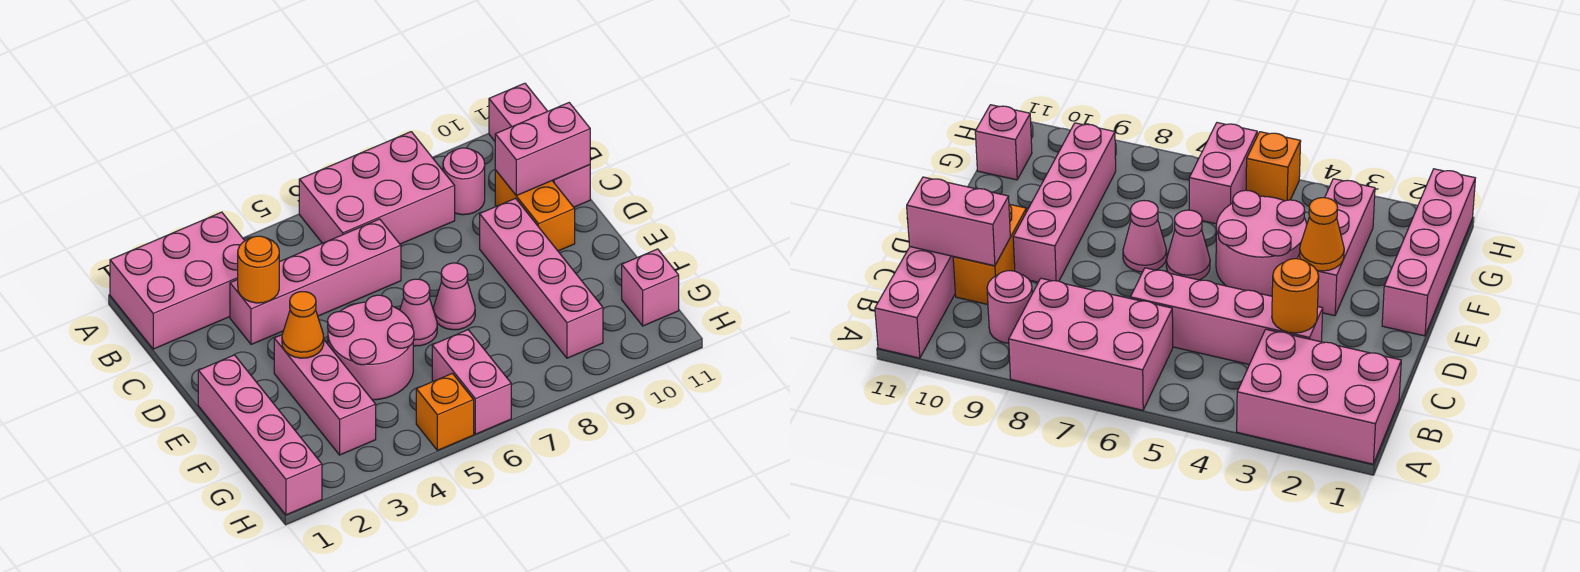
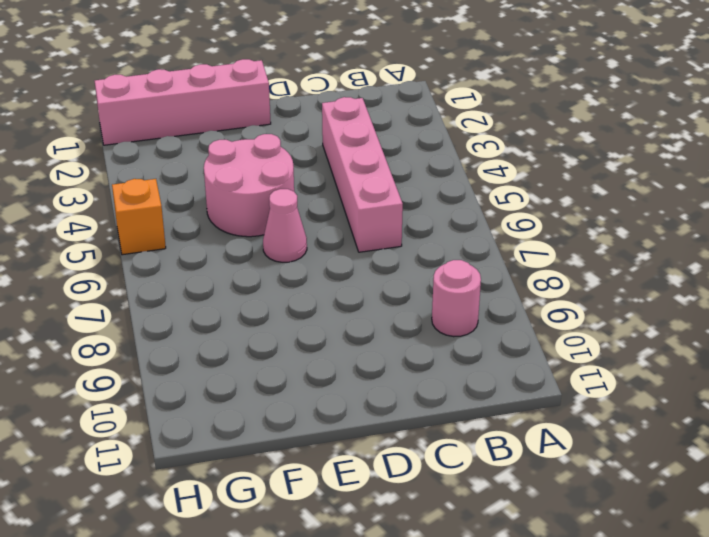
none -> pink brick A1:B3 level 1
none -> pink brick A6:B8 level 1
none -> pink brick A11:C11 level 1

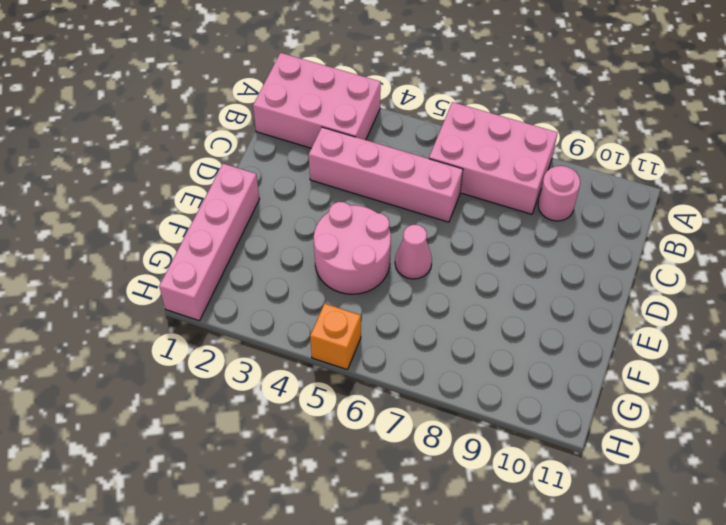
none -> pink brick A11:C11 level 1
none -> orange brick C10:D10 level 1
none -> pink brick D9:G9 level 1

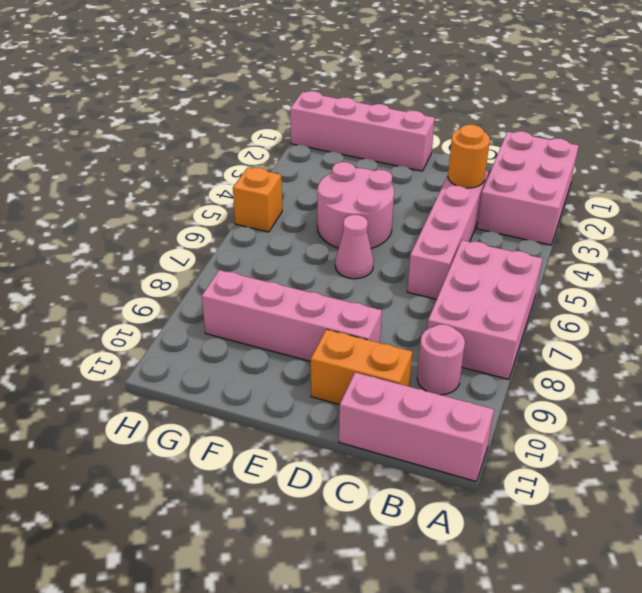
none -> pink brick E3:G3 level 1
none -> pink cone E7 level 1
none -> pink brick G6:H6 level 1

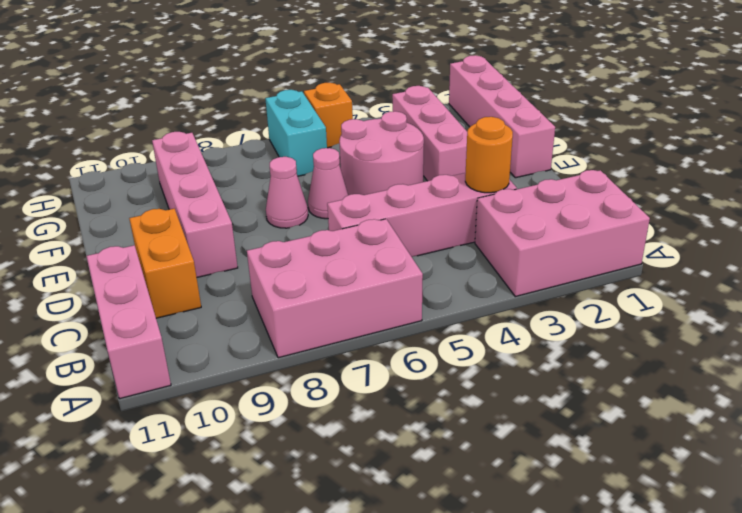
cyan brick G6:H6 level 1 -> pink brick G6:H6 level 1
none -> pink round brick B9 level 1
none -> pink brick G11 level 1
none -> pink brick C10:C11 level 2

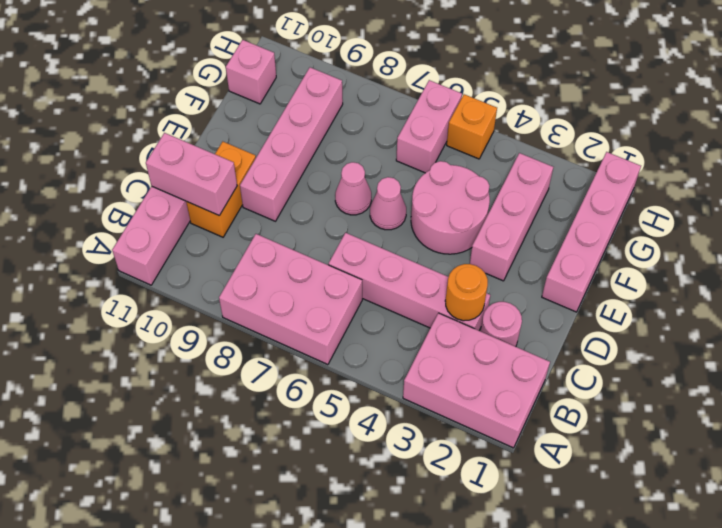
pink round brick C2 level 1 -> pink round brick B9 level 1
none -> orange cone E3 level 2

